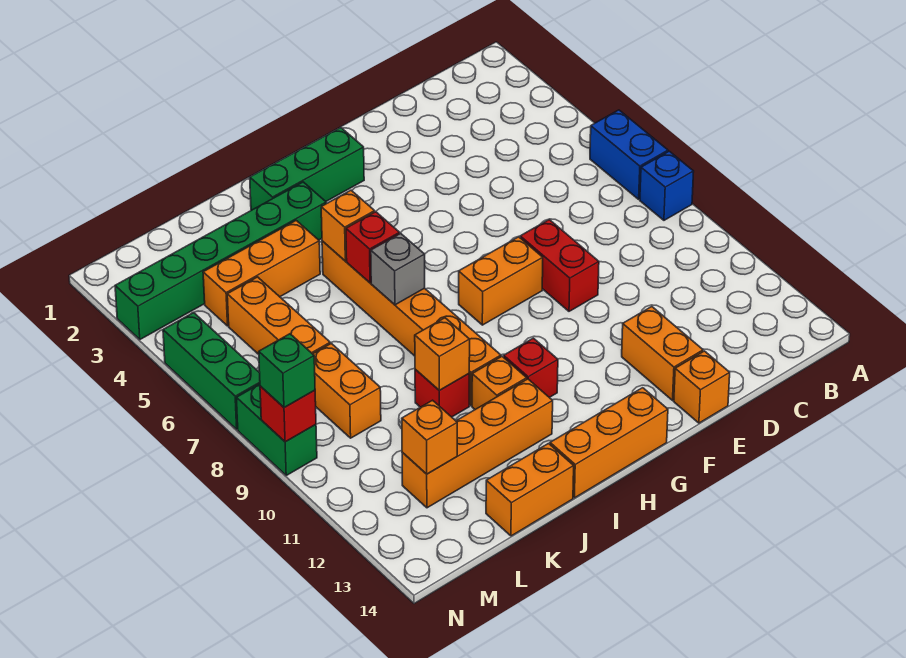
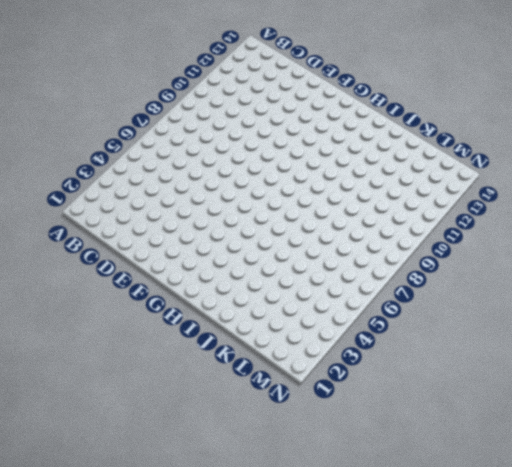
none -> blue brick A6:A7 level 1
none -> blue brick A8 level 1
none -> red brick E8:E9 level 1

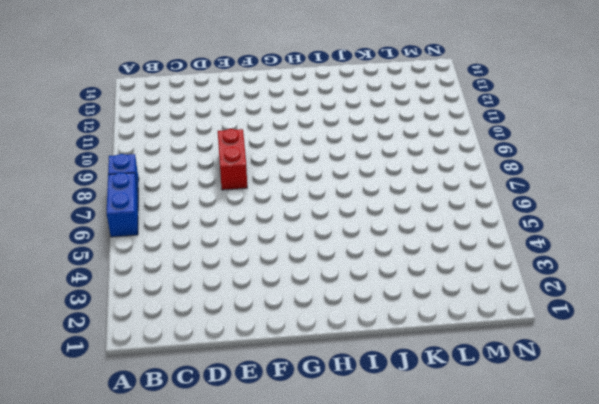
none -> orange brick E12:E13 level 1
none -> orange brick E14 level 1
none -> orange brick F8:G8 level 1

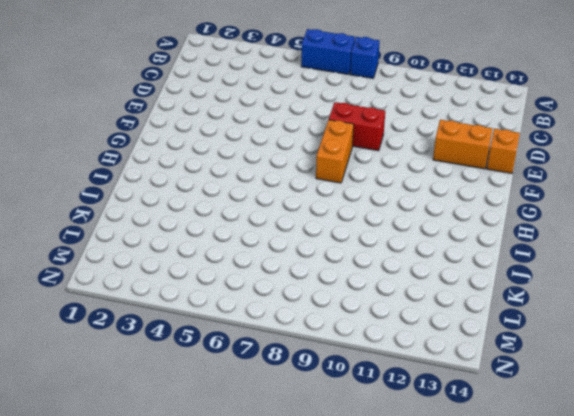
none -> green brick G2:I2 level 1
none -> orange brick G14:I14 level 1
none -> red brick H11 level 1

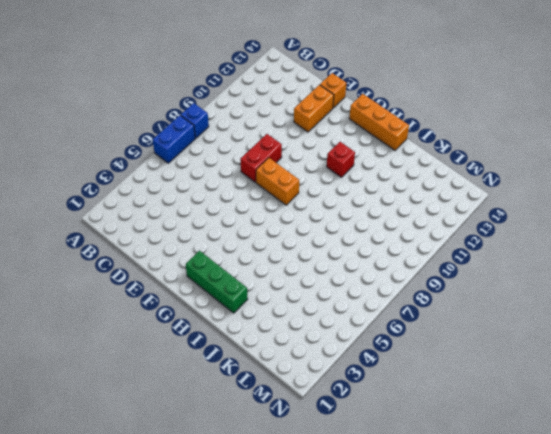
none -> green brick I3:N3 level 1
none -> orange brick I5:I10 level 1
none -> orange brick I11 level 1

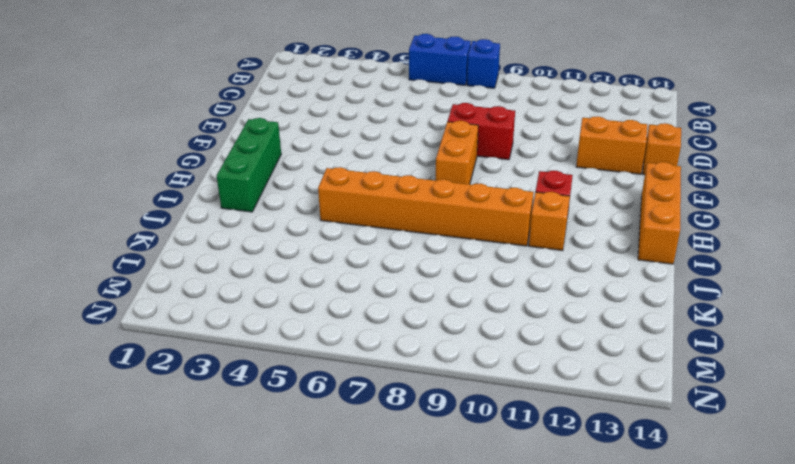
none -> green brick I3:N3 level 1
none -> orange brick I12:L12 level 1
none -> orange brick J4:L4 level 1

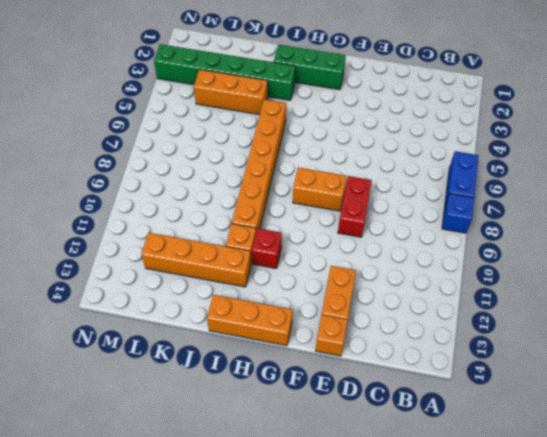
none -> red brick J10 level 1
none -> orange brick J14:K14 level 1
none -> orange brick L5:L7 level 1

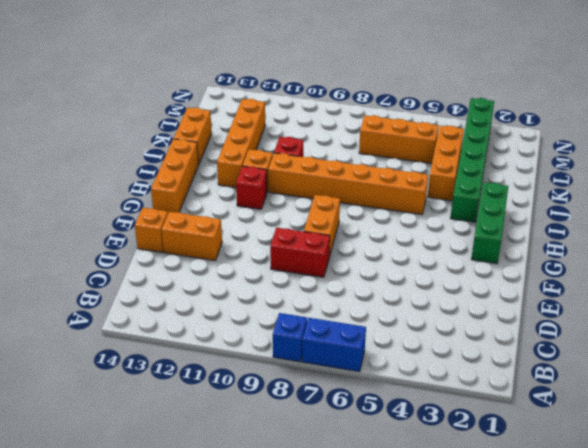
none -> orange brick L8:L9 level 1
none -> green brick N5:N7 level 1
none -> green brick N8:N9 level 1

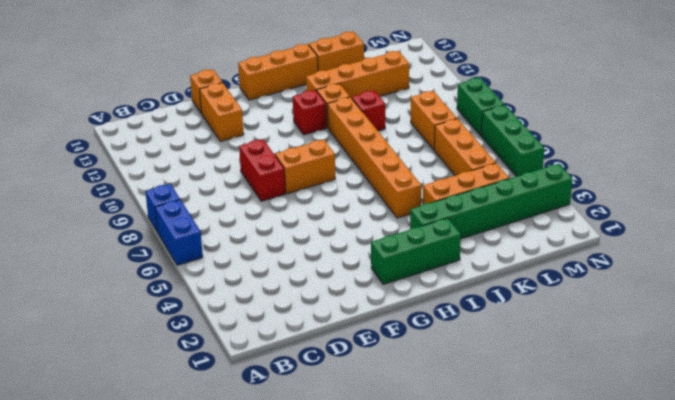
none -> orange brick I5 level 2
none -> red brick I6 level 2
none -> grey brick I7 level 2

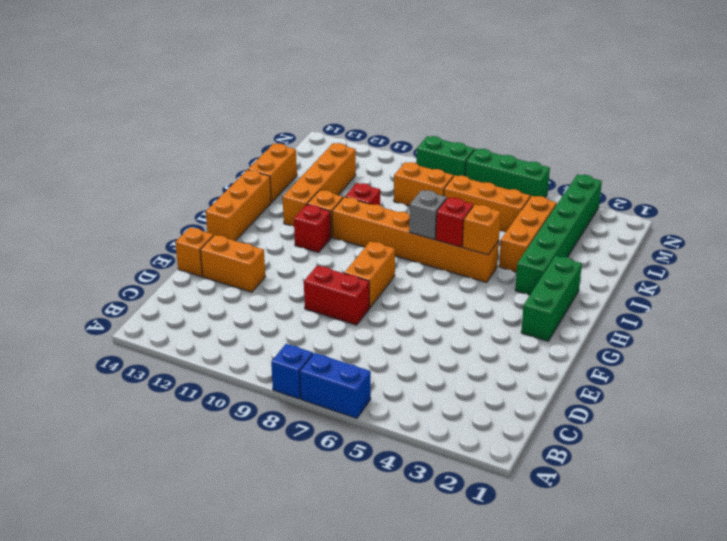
none -> orange brick J10 level 2
none -> orange brick L12 level 2
none -> red brick N9 level 2

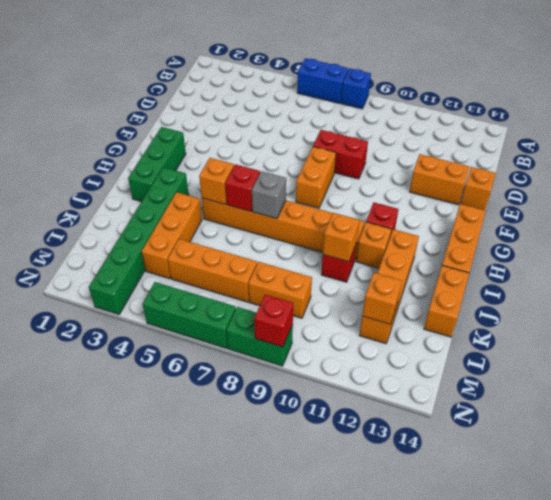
none -> green brick N9 level 3

